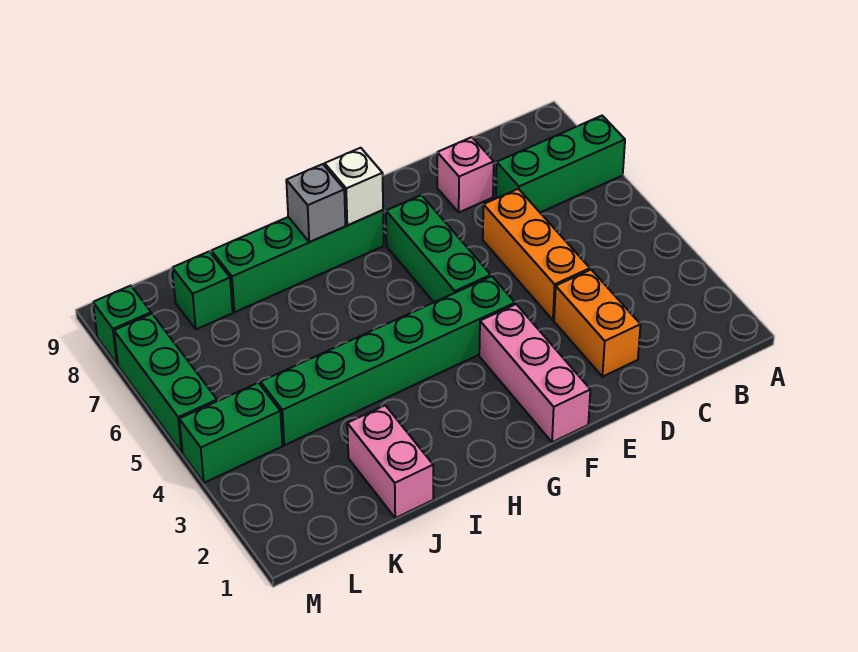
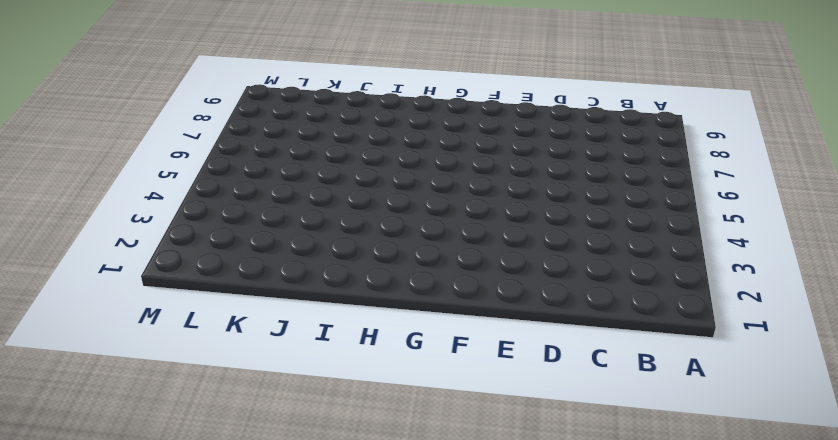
none -> green brick A7:C7 level 1
none -> orange brick D2:D3 level 1
none -> orange brick D4:D6 level 1

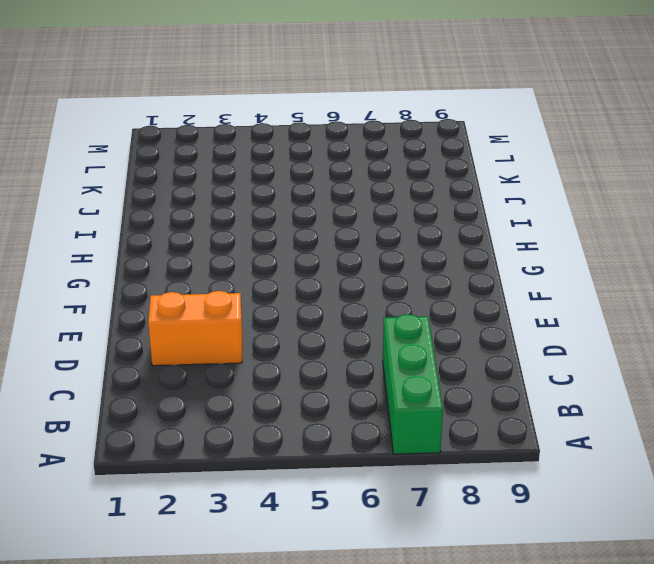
none -> orange brick D4:D6 level 1
none -> pink brick D8 level 1
none -> pink brick F1:F3 level 1

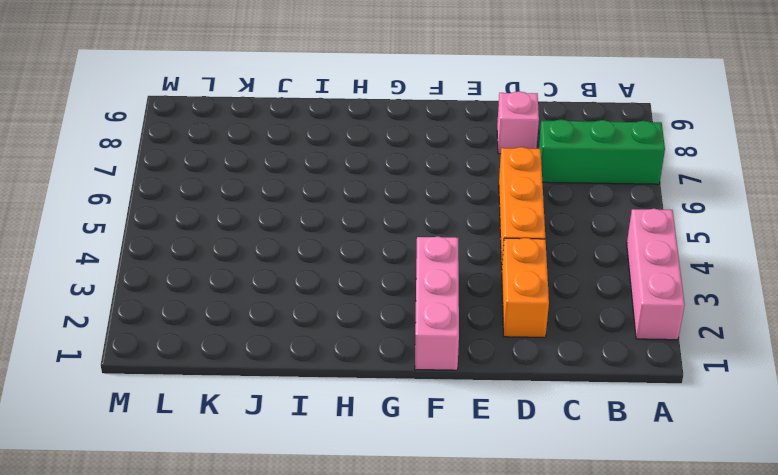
pink brick A2:A4 level 1 -> none
none -> green brick F4:K4 level 1
none -> green brick F5:F7 level 1
none -> green brick G8:J8 level 1

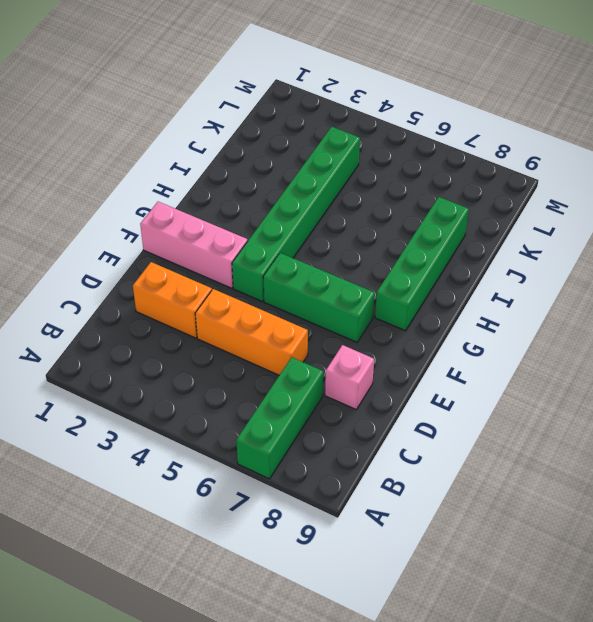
none -> pink brick J1:J2 level 1
none -> green brick K8 level 1
none -> green brick L4:M4 level 1

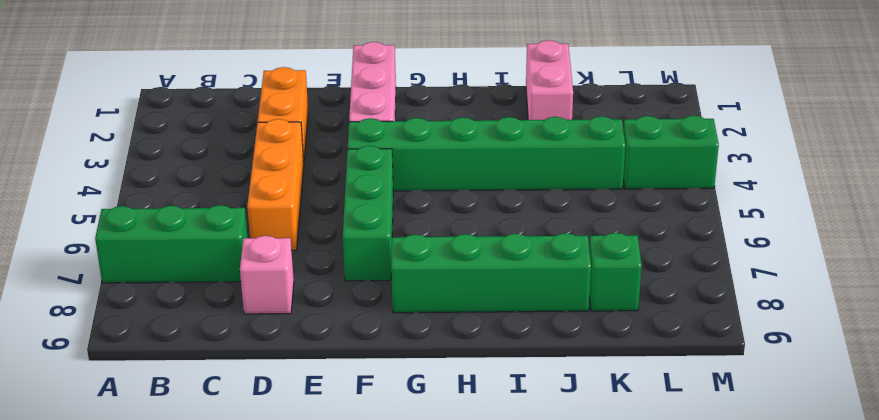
none -> green brick M5:M7 level 1
none -> green brick M8 level 1
none -> white brick G8 level 2

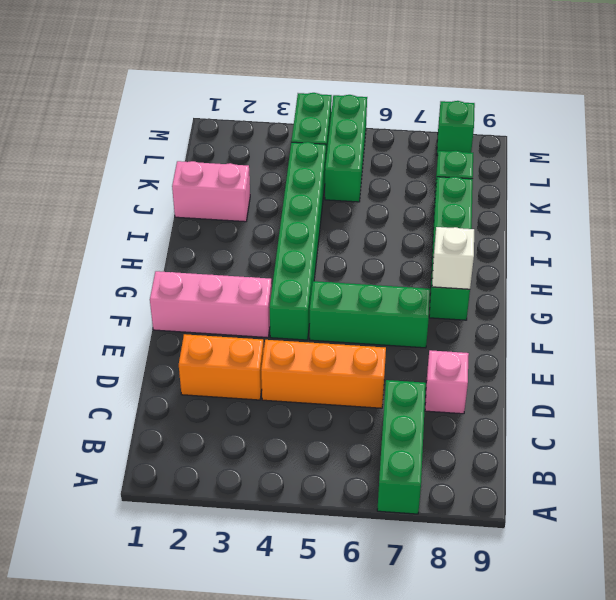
green brick K5:M5 level 1 -> green brick M5:M7 level 1
none -> grey brick H8 level 2

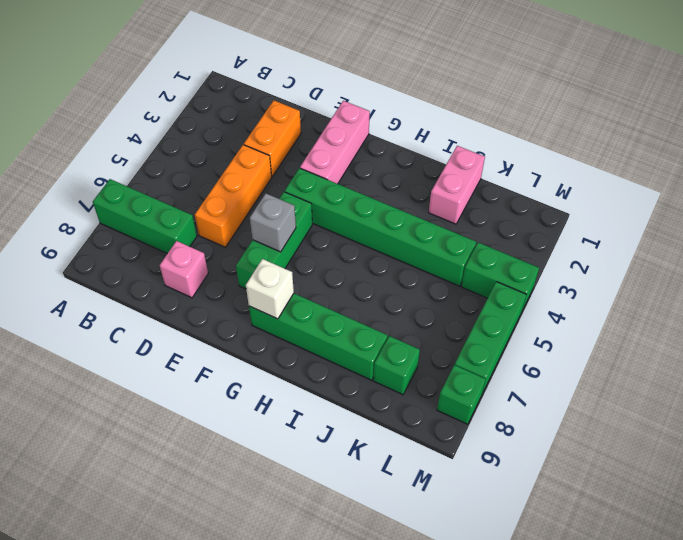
grey brick F6 level 2 -> grey brick H8 level 2

